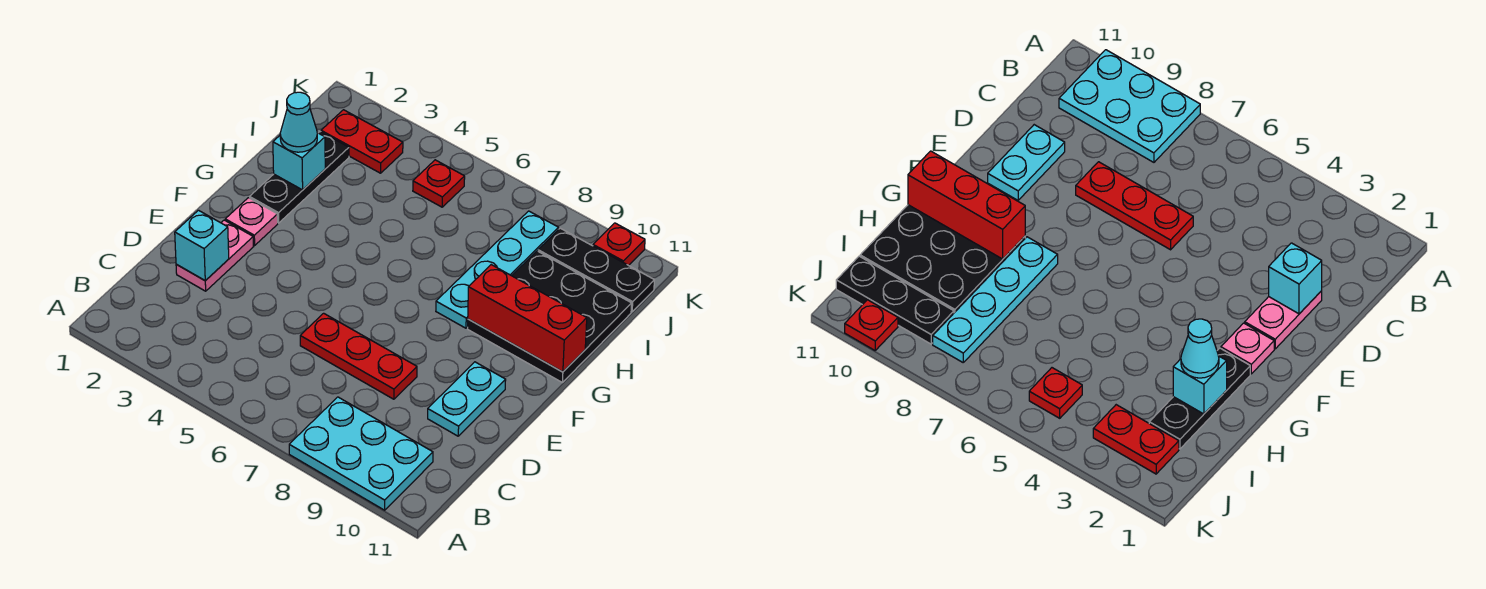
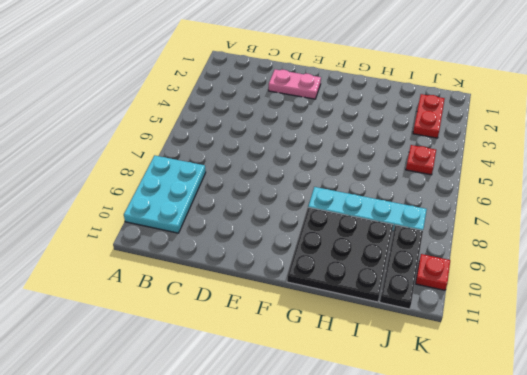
none -> red plate D6:D8 level 1
none -> cyan plate D10:E10 level 1
none -> pink plate F2 level 1

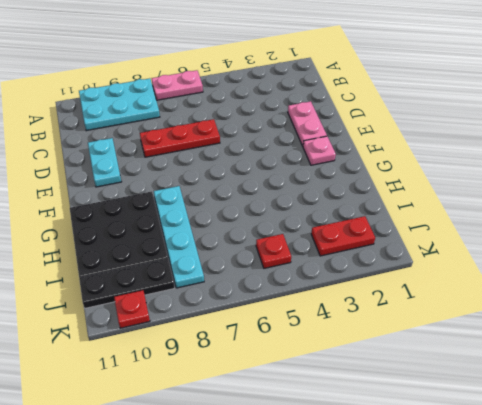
pink plate A6:A7 level 1 -> none
none -> black plate G2:I2 level 1
none -> cyan brick D2 level 2
none -> red brick G9:G11 level 2

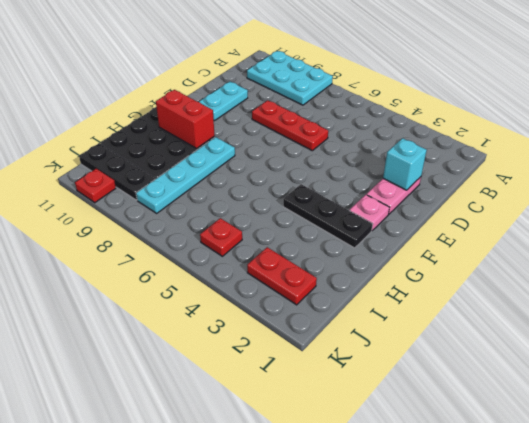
black plate G2:G4 level 1 -> black plate G2:I2 level 1
red brick G9:G10 level 2 -> red brick G9:G11 level 2
none -> cyan brick H2 level 2
none -> cyan cone H2 level 3

